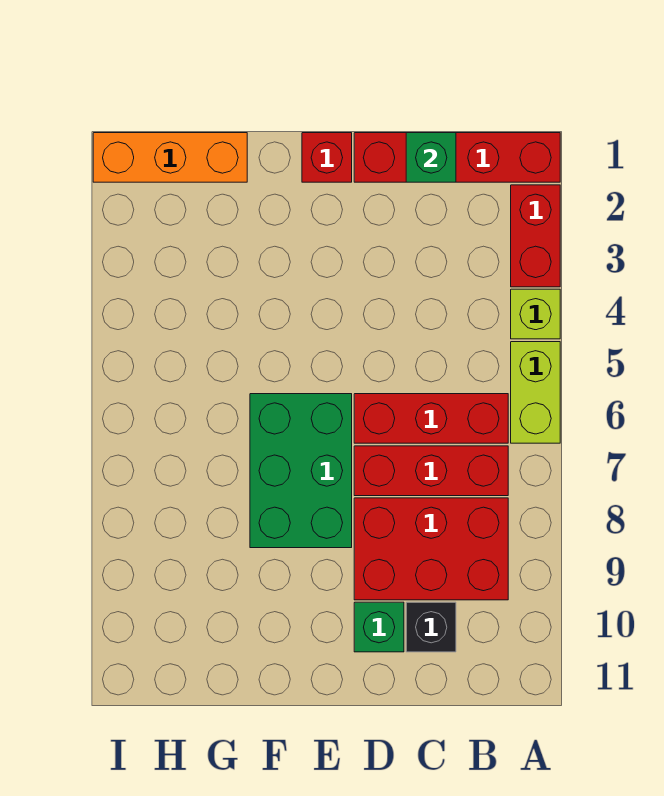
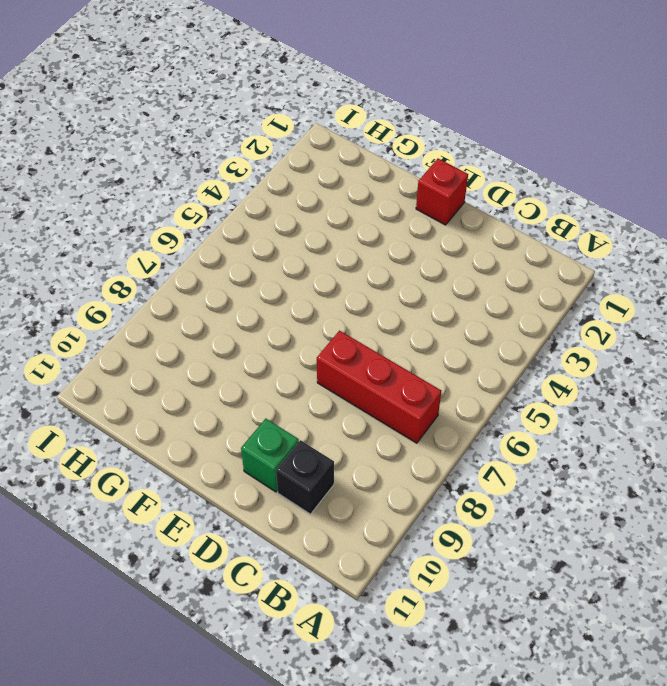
none -> red brick A1:D1 level 1
none -> red brick A2:A3 level 1
none -> lime brick A4 level 1

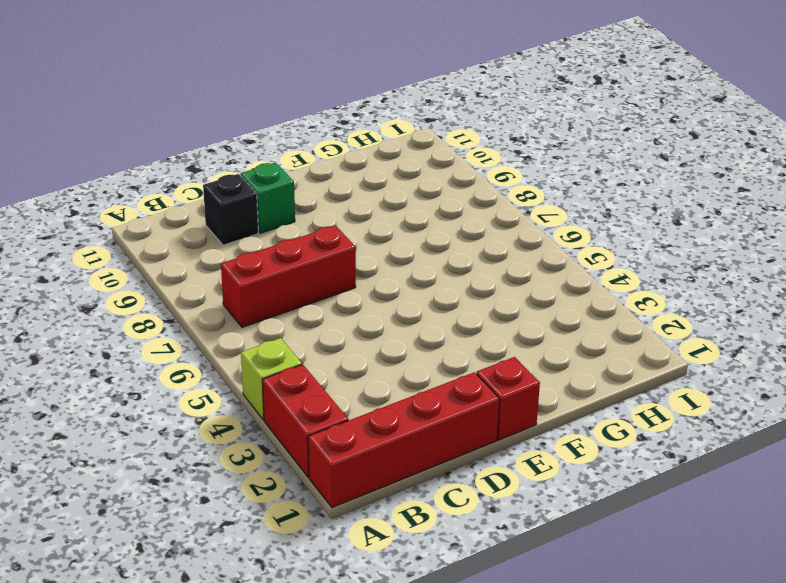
none -> lime brick A5:A6 level 1
none -> red brick B6:D6 level 1
none -> red brick B8:D9 level 1

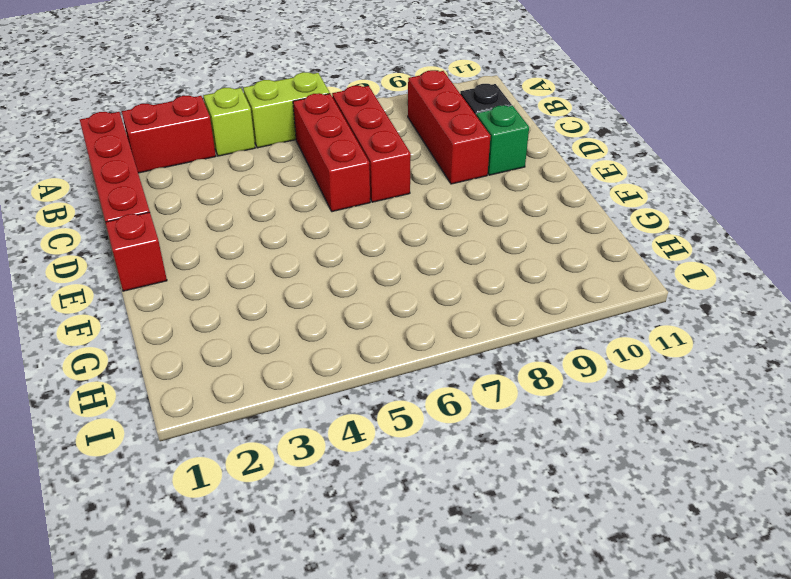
red brick B9:D9 level 1 -> red brick B8:D9 level 1
none -> green brick E6:F8 level 1
none -> orange brick G1:I1 level 1
none -> green brick C1 level 2

